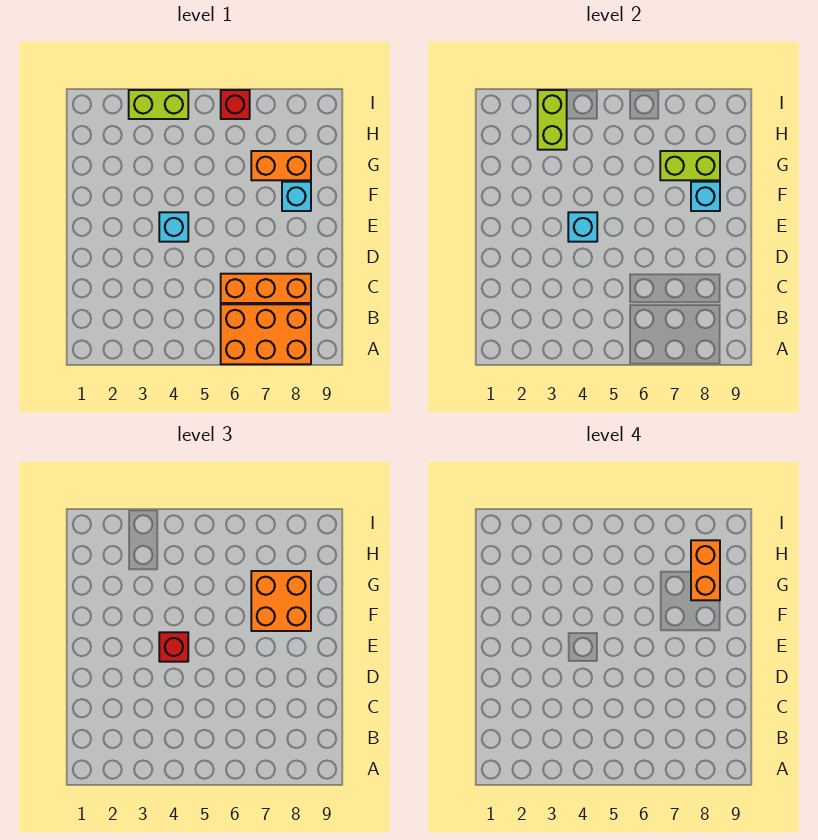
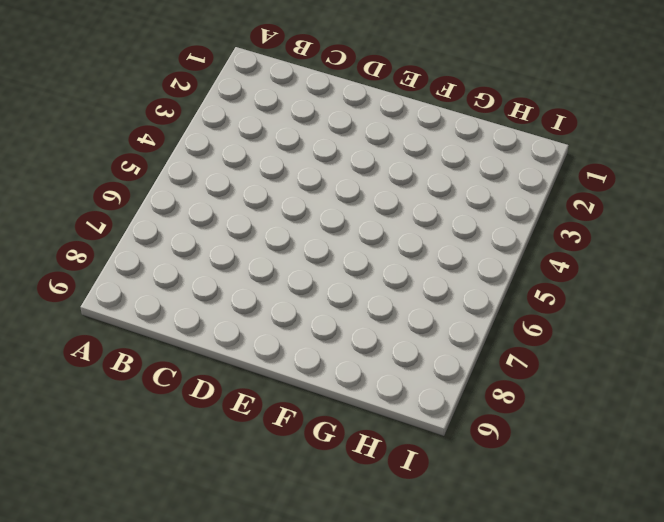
none -> orange brick A6:B8 level 1
none -> orange brick C6:C8 level 1
none -> cyan brick E4 level 1

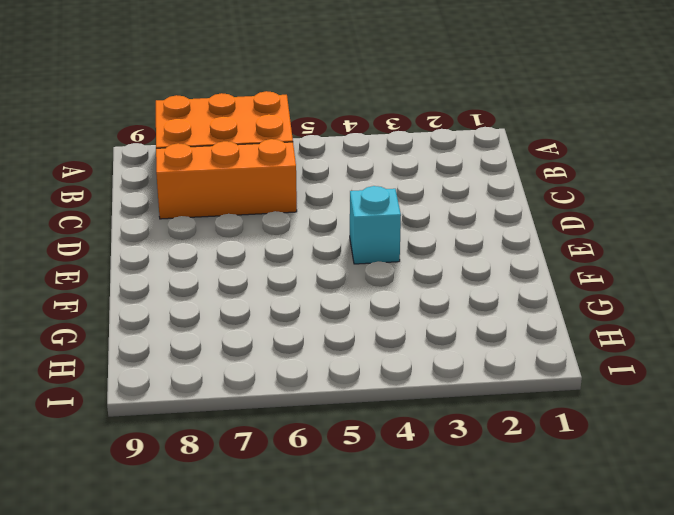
none -> cyan brick F8 level 1
none -> orange brick G7:G8 level 1
none -> lime brick I3:I4 level 1

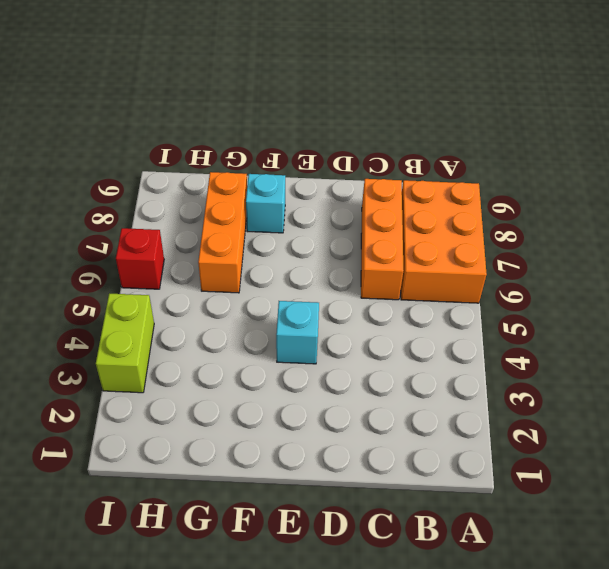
orange brick G6:G8 level 1 -> orange brick G7:G8 level 1
none -> cyan brick E4 level 2
none -> cyan brick F8 level 2
none -> lime brick G7:G8 level 2

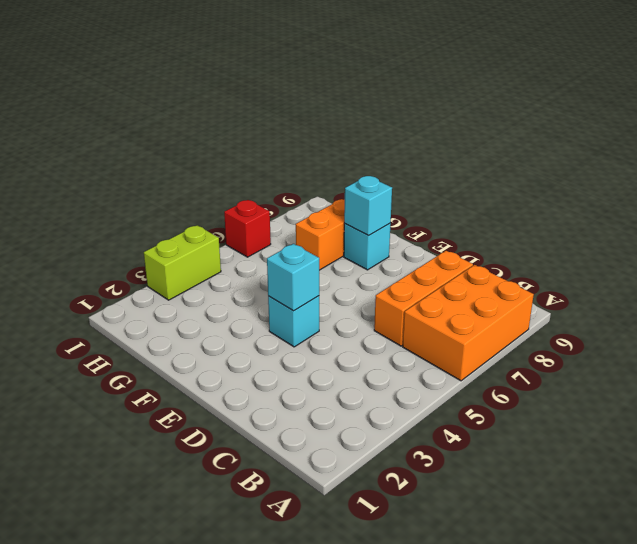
none -> lime brick G7:G8 level 2
none -> lime brick H3:I3 level 2
none -> red brick E4 level 3

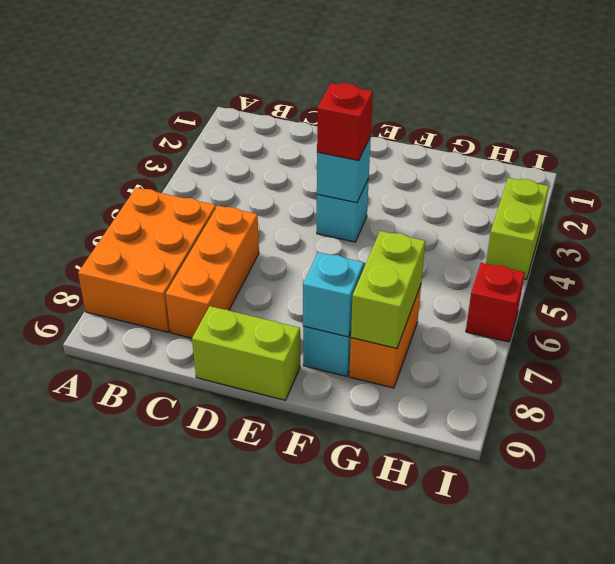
lime brick D9:E9 level 1 -> lime brick H3:I3 level 2
none -> orange brick F7:G8 level 3
none -> orange brick G8:H8 level 4

